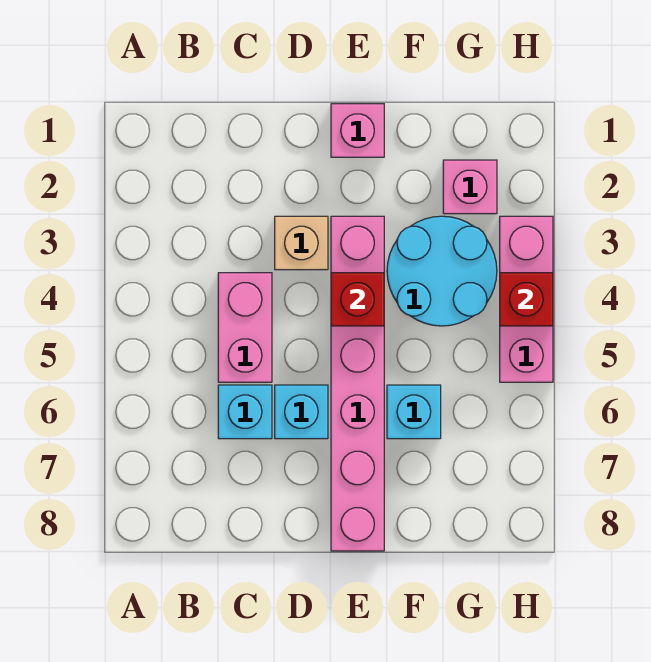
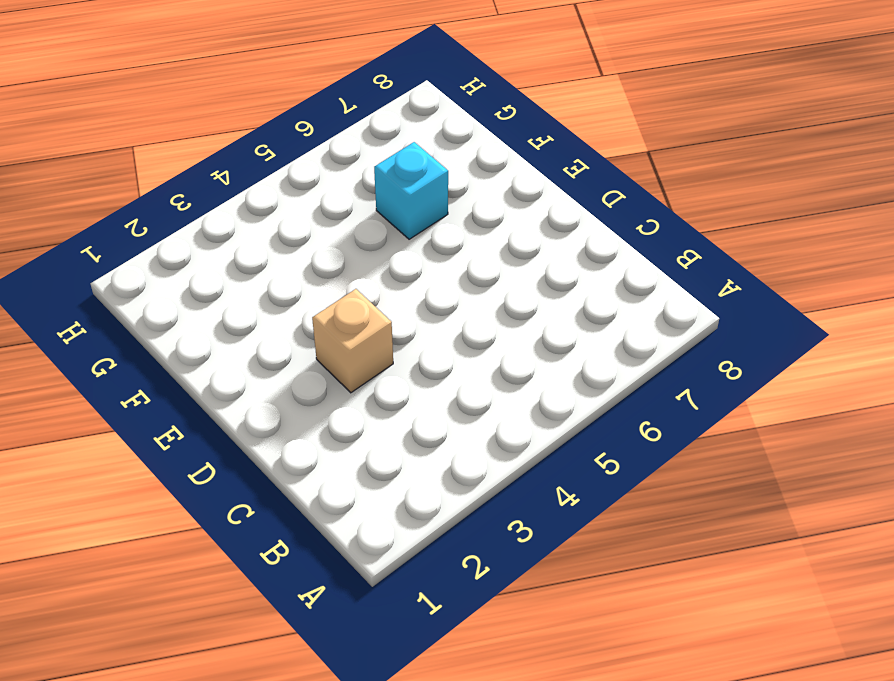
none -> pink brick C4:C5 level 1
none -> cyan brick C6 level 1
none -> cyan brick D6 level 1

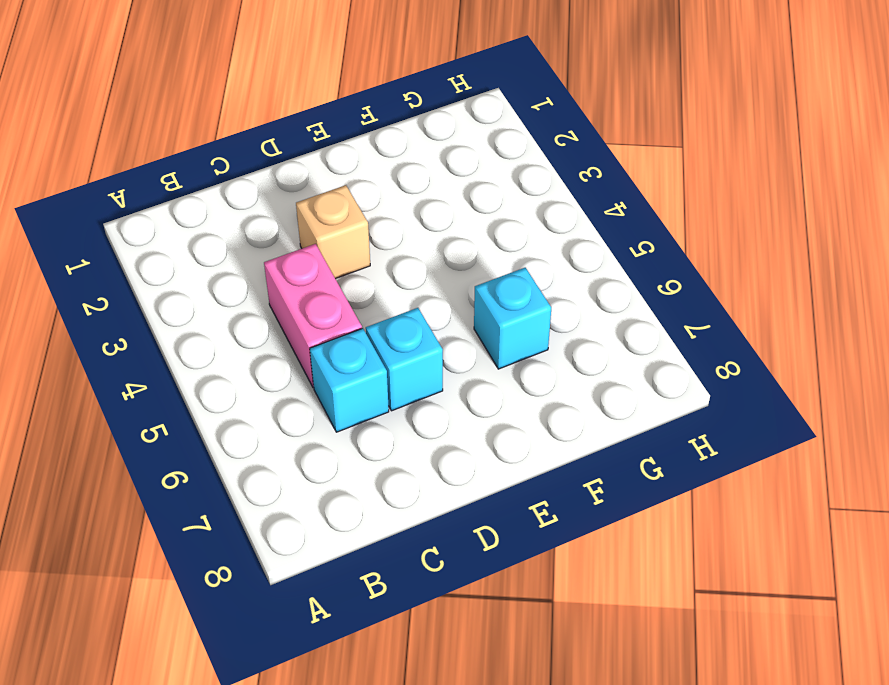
none -> pink brick E1 level 1
none -> pink brick E3:E8 level 1
none -> cyan round brick F3:G4 level 1

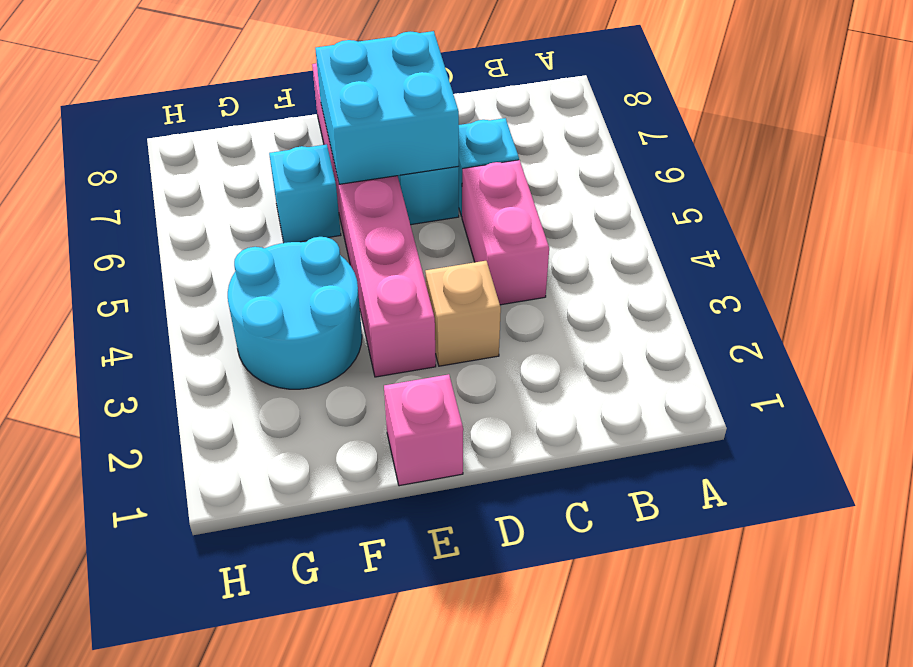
cyan brick D6:E7 level 2 -> none
none -> pink brick G2 level 1
none -> pink brick H3:H5 level 1
none -> red brick E4 level 2

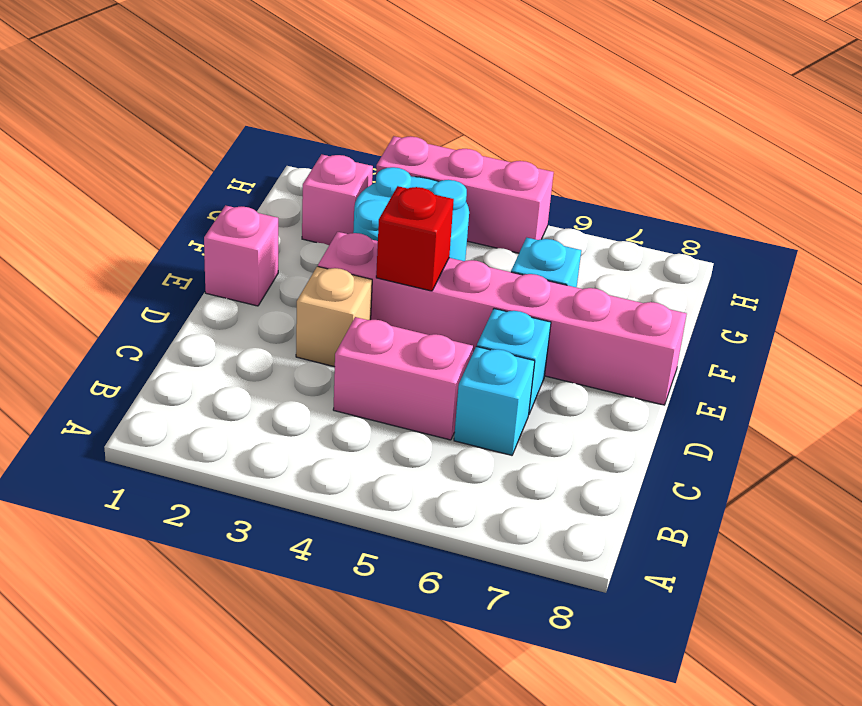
none -> red brick H4 level 2

